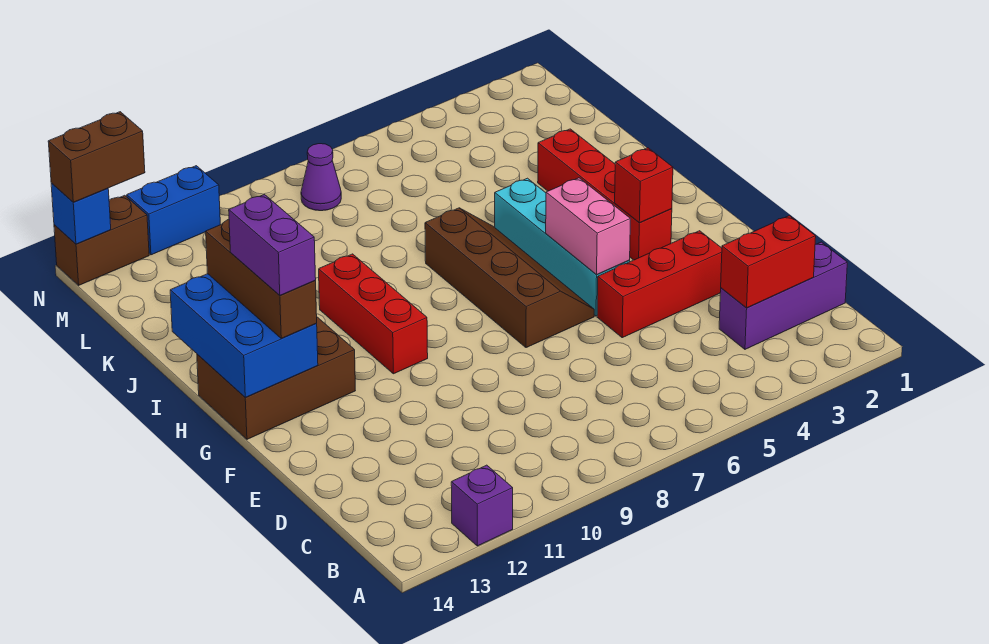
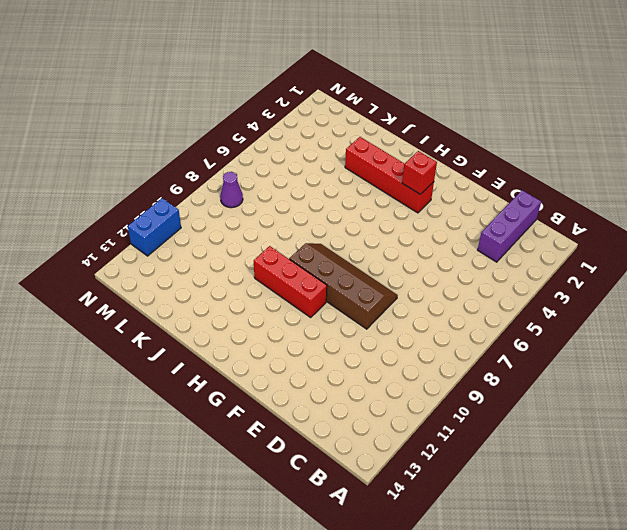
brown slope E8:H9 level 1 top 9 -> brown slope F6:I7 level 1 top 7
none -> purple brick A12 level 1
none -> red brick E3:E5 level 1
none -> cyan brick F5:I5 level 1

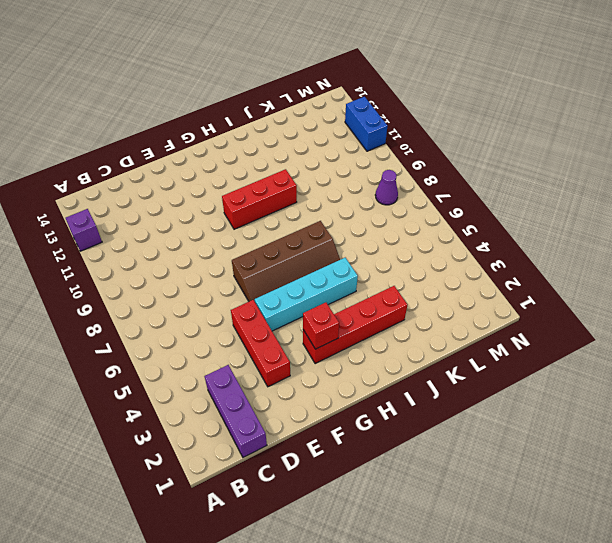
none -> brown brick G12:H14 level 1
none -> brown brick N13:N14 level 1
none -> red brick C2:C3 level 2

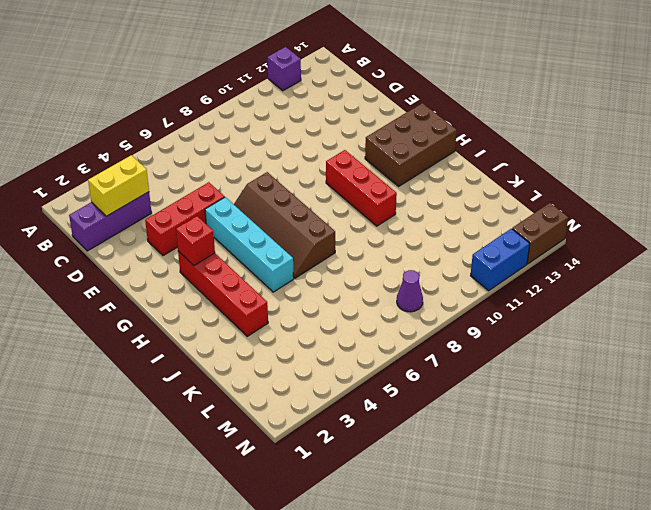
yellow brick C2:C3 level 2 -> red brick C2:C3 level 2
none -> pink brick F5:G5 level 2
none -> blue brick G13:I14 level 2
none -> blue brick N14 level 2

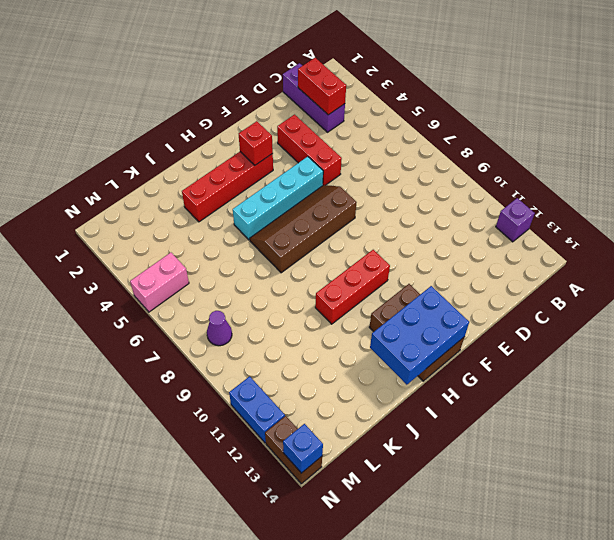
pink brick M5:N5 level 1 -> pink brick F5:G5 level 2
none -> brown brick G13:I13 level 3
none -> brown brick N13:N14 level 3
none -> purple brick G13:H13 level 4

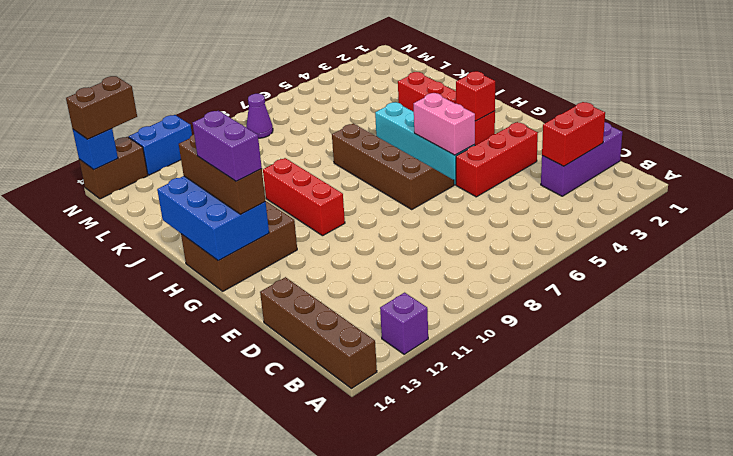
brown brick A14:D14 level 1 -> none

